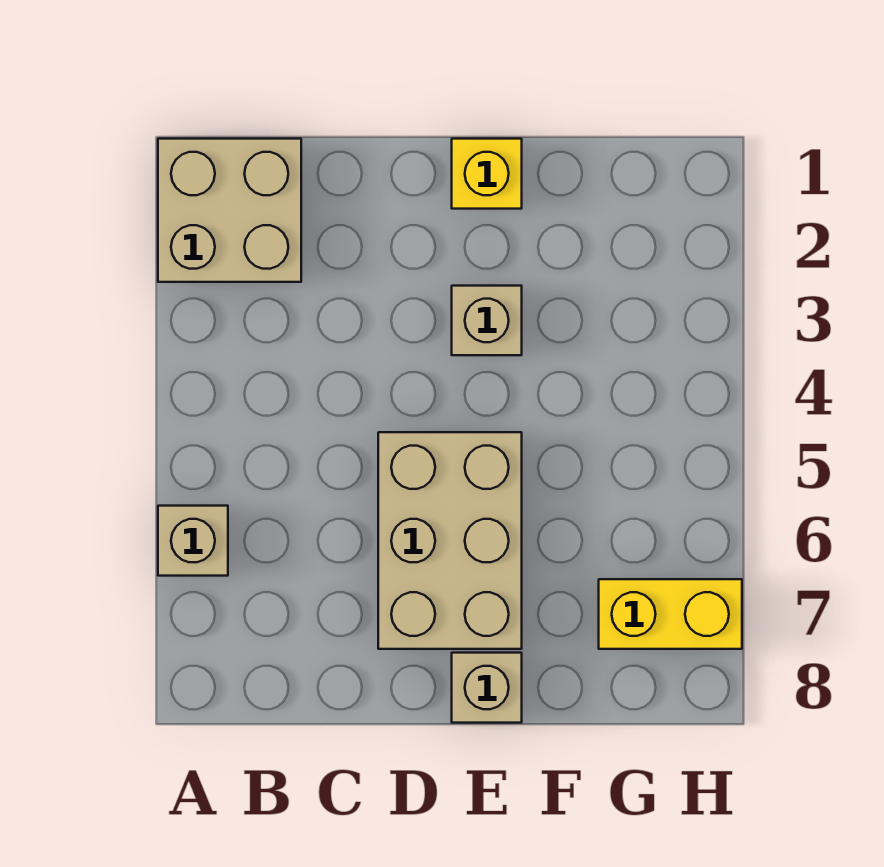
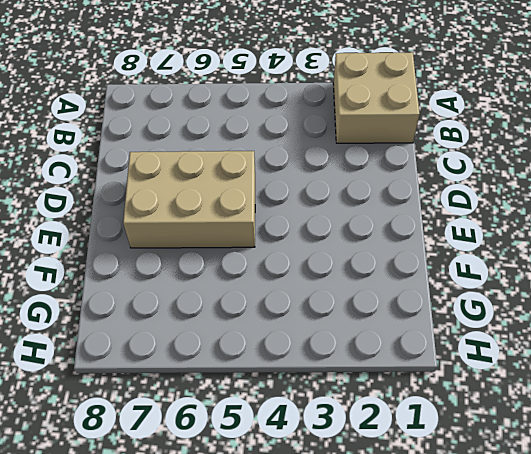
none -> tan brick A6 level 1
none -> yellow brick E1 level 1

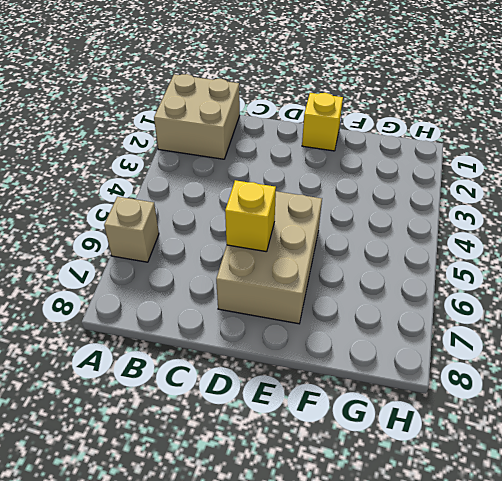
yellow brick D6 level 2 -> none
none -> tan brick E3 level 1
none -> tan brick E8 level 1

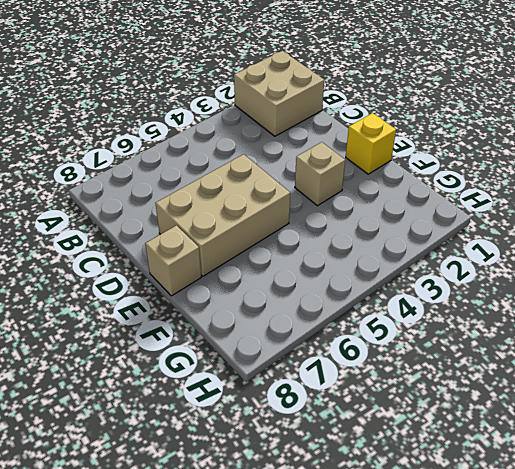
none -> tan brick A6 level 1
none -> yellow brick G7:H7 level 1

